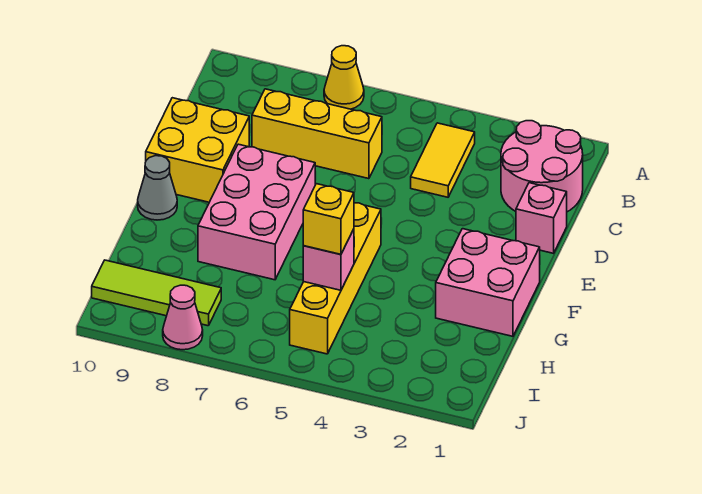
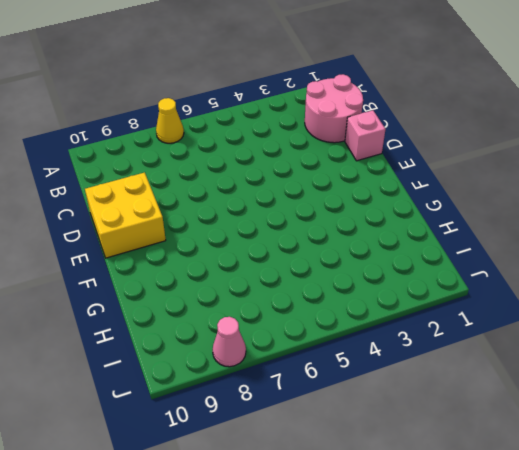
none -> yellow tile B4:C4 level 1
none -> yellow brick C6:C8 level 1
none -> pink brick E7:G8 level 1

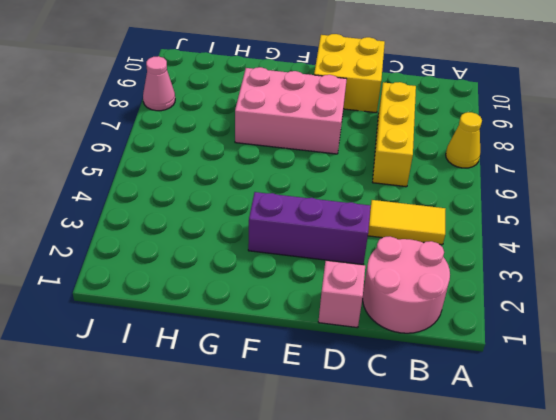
purple brick D3:F3 level 1 -> none
none -> pink brick F1:G2 level 1
none -> yellow brick F5:I5 level 1
none -> grey cone F10 level 1

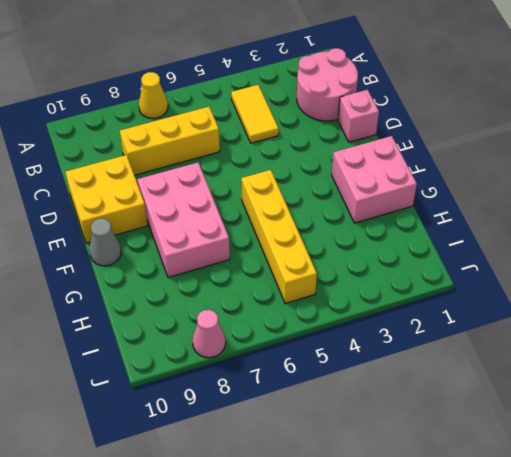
none -> lime tile I8:I10 level 1
none -> pink brick H5 level 2
none -> yellow brick H5 level 3

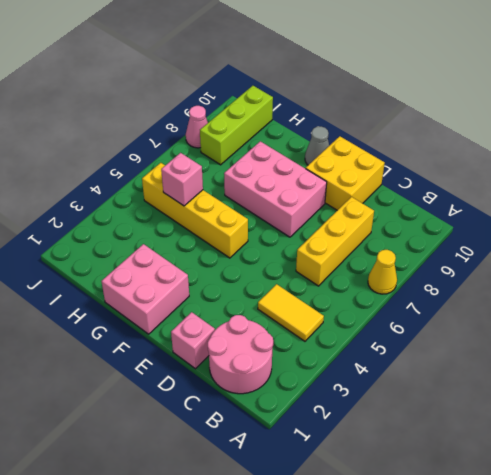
lime brick I8:I10 level 1 -> lime tile I8:I10 level 1
none -> yellow brick H5 level 3

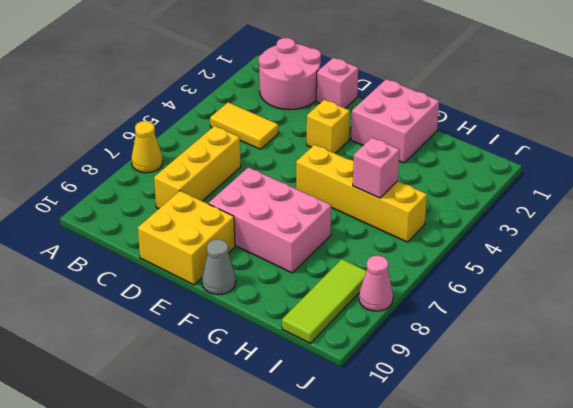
yellow brick E3 level 1 -> yellow brick H5 level 3

